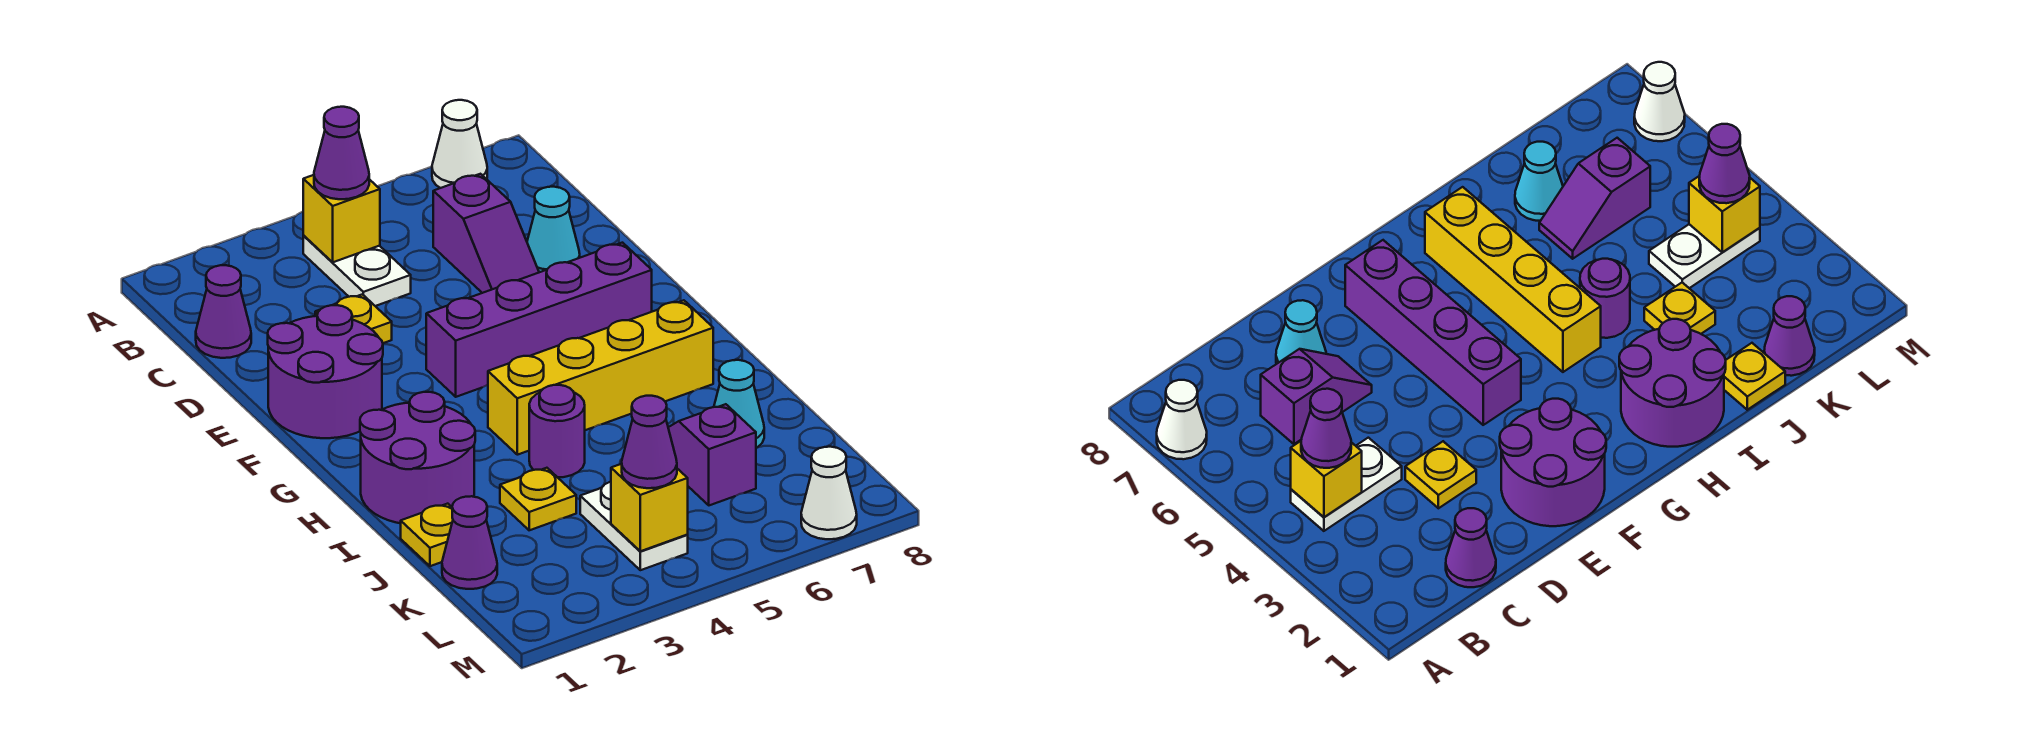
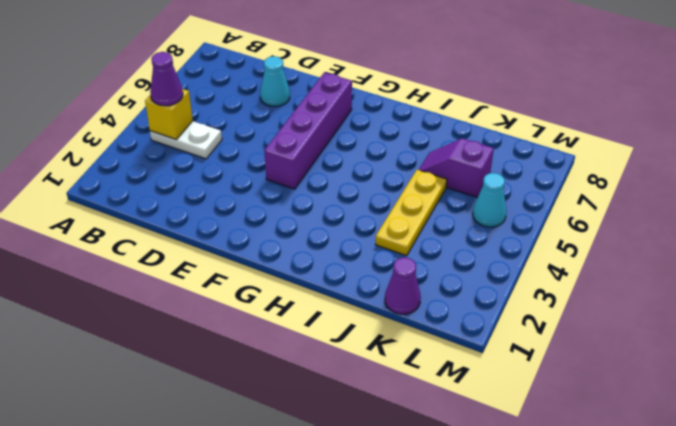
yellow plate J3:J5 level 1 -> yellow plate J3 level 1
cyan cone L5 level 1 -> cyan cone J7 level 1
none -> white cone A7 level 1
none -> purple cone C1 level 1
none -> purple slope C6:D6 level 1 top C

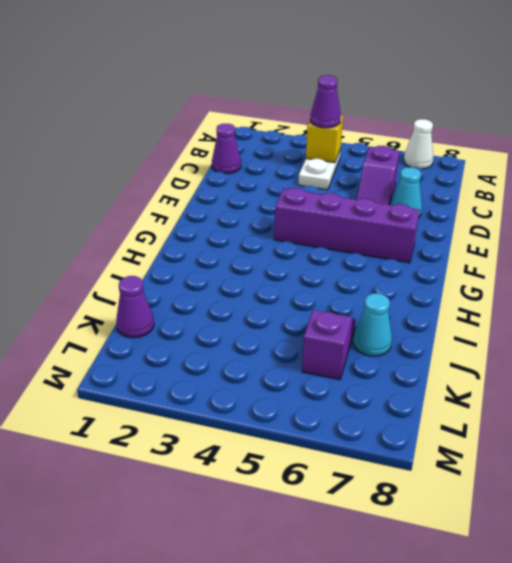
none -> yellow plate D3 level 1
none -> purple round brick E1:F2 level 1
none -> purple round brick H1:I2 level 1

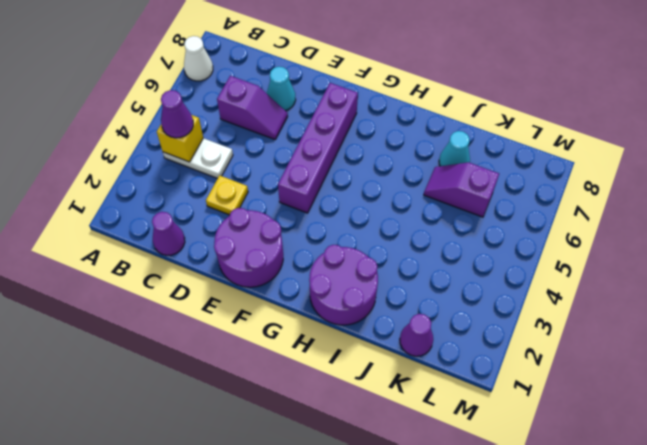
none -> yellow brick H4:H7 level 1
none -> purple round brick I4 level 1
none -> yellow plate J1 level 1

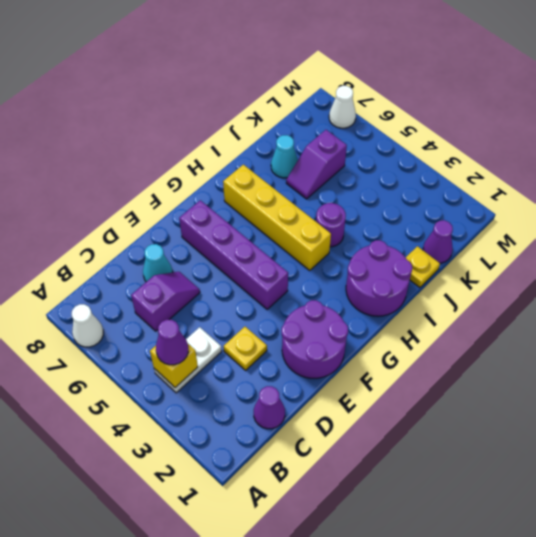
none -> yellow plate J3 level 1
none -> white plate K4:L4 level 1
none -> yellow brick L4 level 2

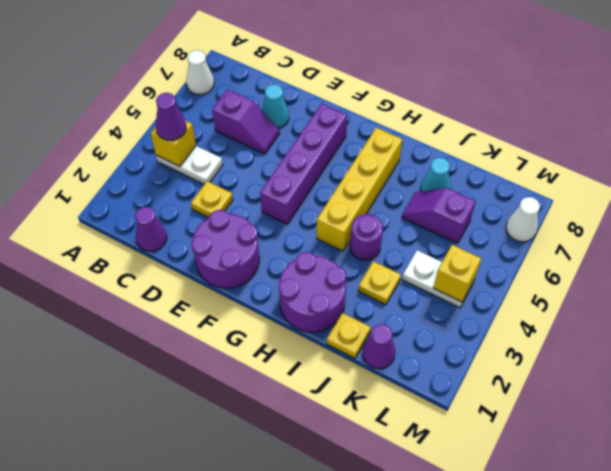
none -> purple cone L4 level 3

